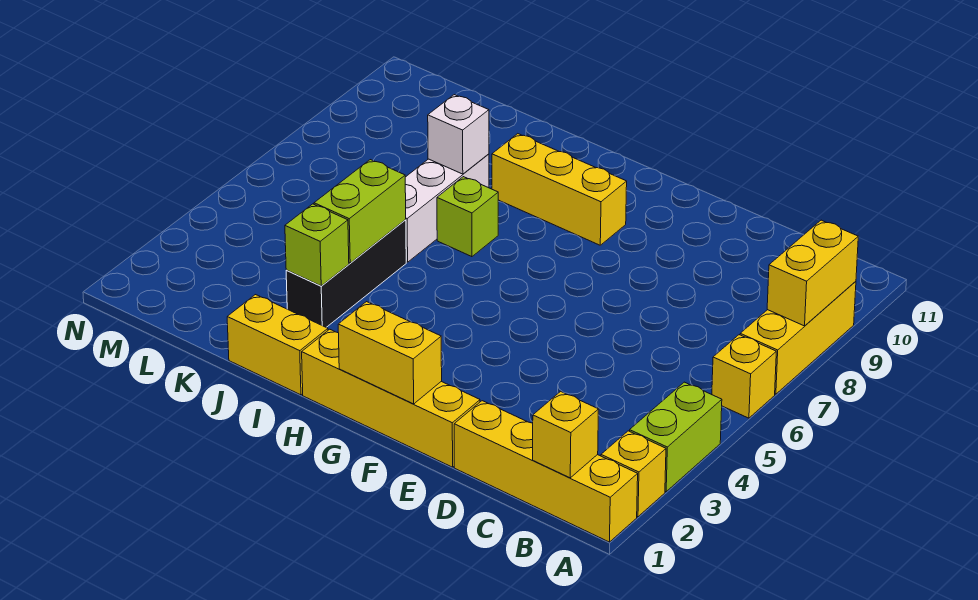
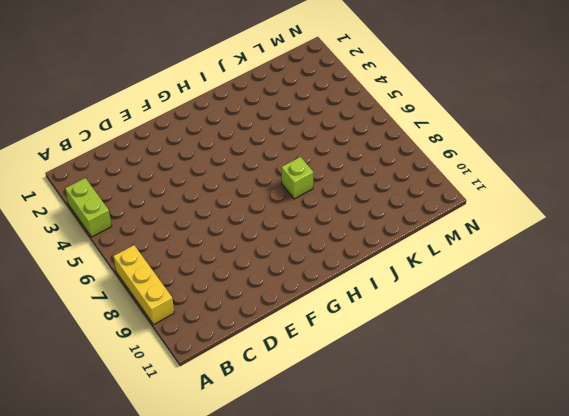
none -> yellow brick A1:D1 level 1
none -> yellow brick A2 level 1
none -> yellow brick A6 level 1

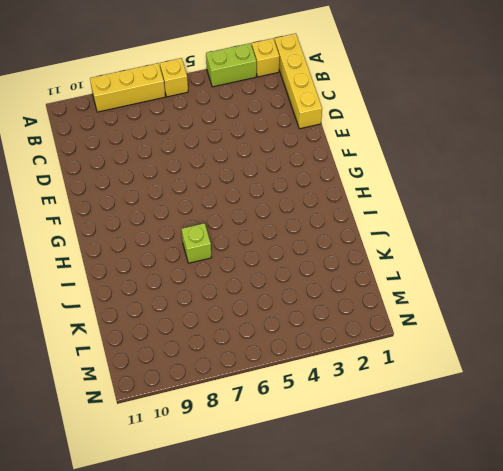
none -> yellow brick E1:H1 level 1
none -> yellow brick G9:I9 level 1
none -> yellow brick I1:J1 level 1

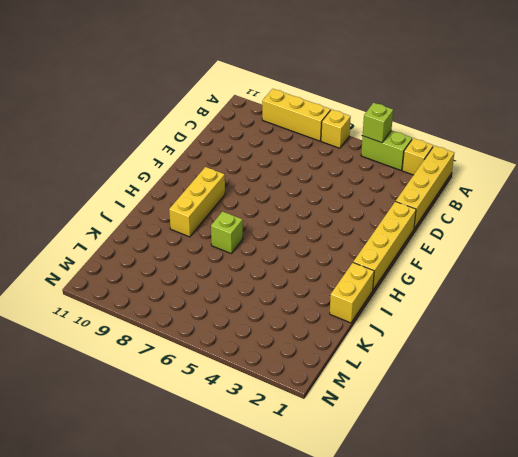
lime brick A4 level 2 -> lime brick J3 level 2
none -> black brick J3:J5 level 1
none -> white brick J6:J8 level 1
none -> yellow brick A8:A9 level 2

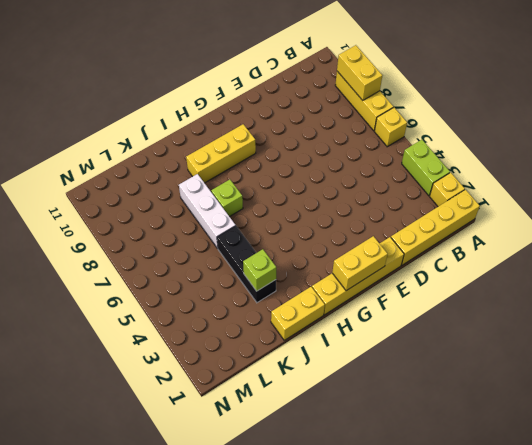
none -> yellow brick B1 level 2
none -> lime brick J4:J5 level 2
none -> white brick J8 level 2

